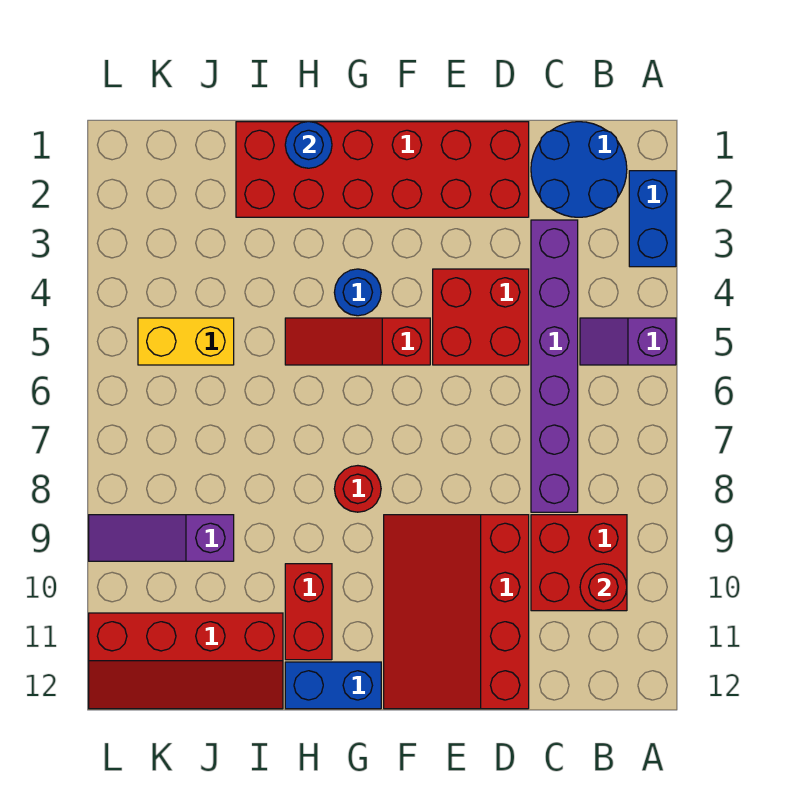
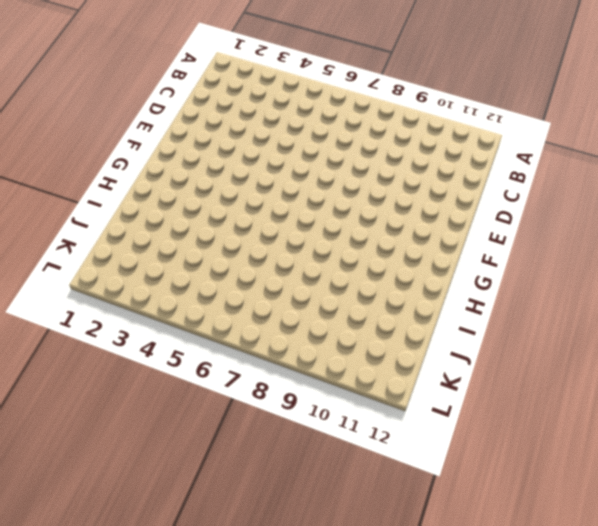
none -> blue brick A2:A3 level 1
none -> purple slope A5:B5 level 1 top A
none -> blue round brick B1:C2 level 1

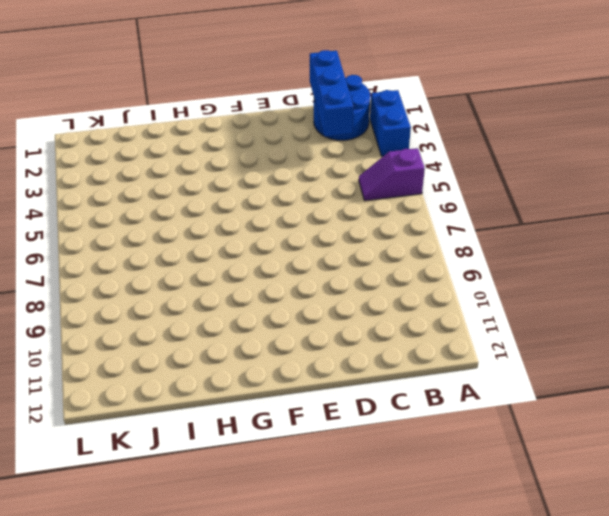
blue brick C1:C3 level 2 -> none
none -> red brick B9:C10 level 1
none -> purple brick C3:C8 level 1
none -> red brick D1:I2 level 1

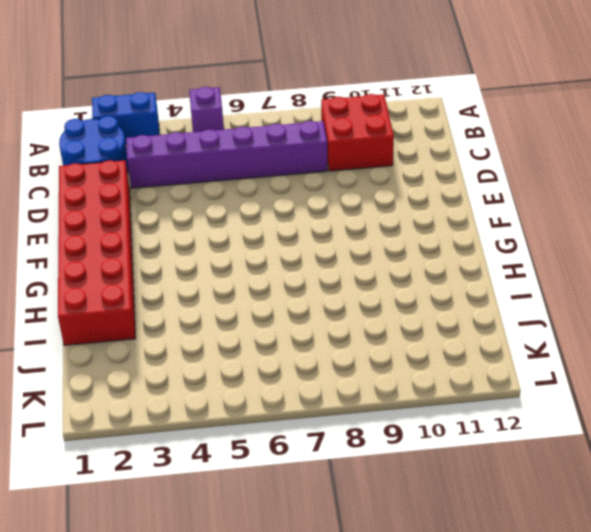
none -> red brick D4:E5 level 1
none -> red slope D9:F12 level 1 top D
none -> red slope F5:H5 level 1 top F

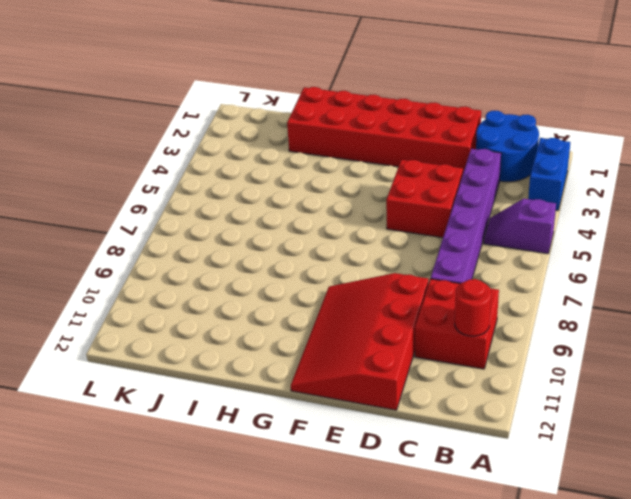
none -> red slope F5:H5 level 1 top F
none -> blue round brick G4 level 1
none -> red round brick G8 level 1

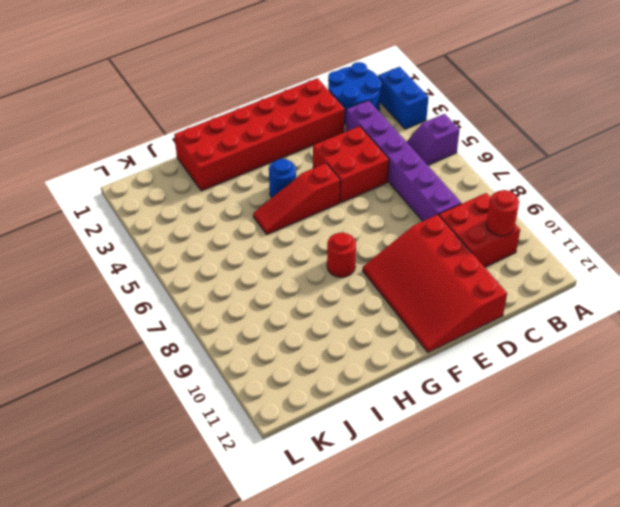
none -> blue brick G12:H12 level 1
none -> red brick H10:H11 level 1
none -> red slope I11:L12 level 1 top 11

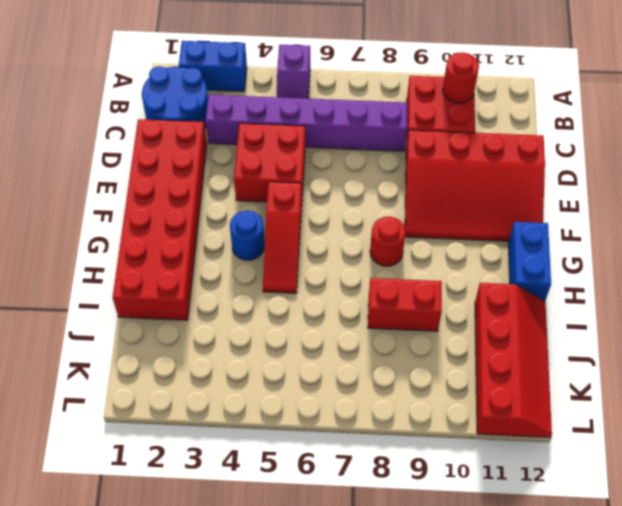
red brick I8:I9 level 1 -> red brick H10:H11 level 1
none -> yellow brick J5:K5 level 1
none -> purple slope J9:L9 level 1 top J
none -> blue round brick H1 level 2

